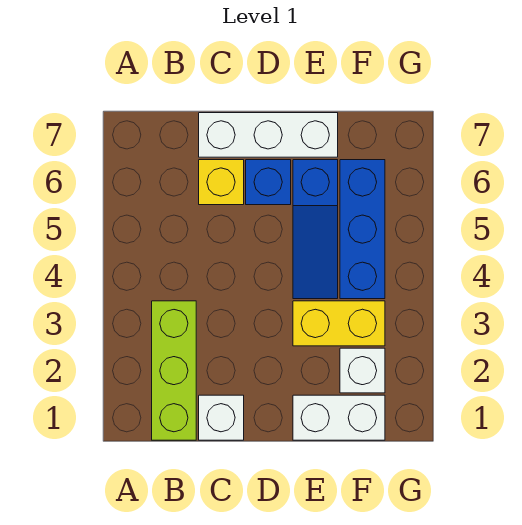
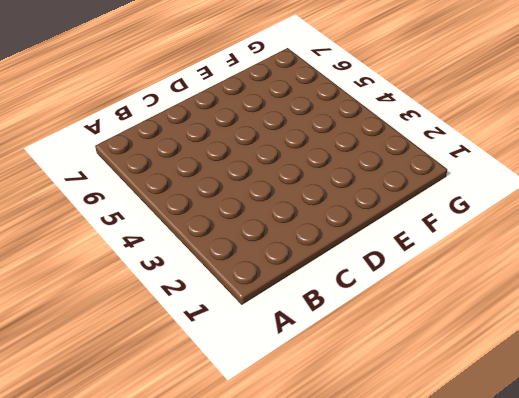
none -> lime brick B1:B3 level 1
none -> white brick C1 level 1

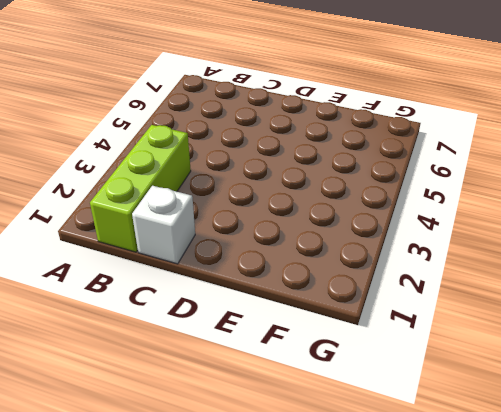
none -> yellow brick C6 level 1
none -> white brick C7:E7 level 1

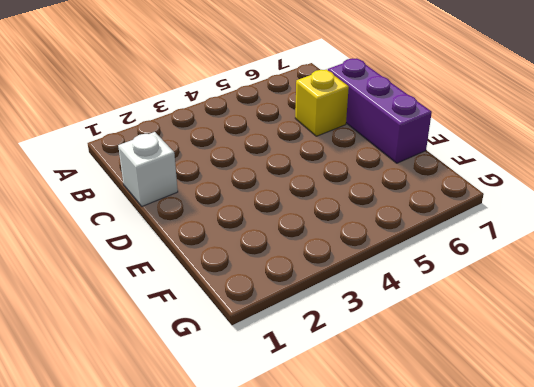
purple brick C7:E7 level 1 -> white brick C7:E7 level 1
none -> lime brick B1:B3 level 1
none -> blue brick D6 level 1

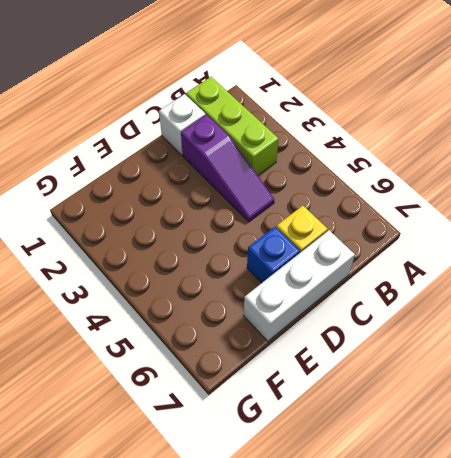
purple slope C2:C4 level 1 top 2 -> none
none -> white brick E1:F1 level 1
none -> yellow brick E3:F3 level 1

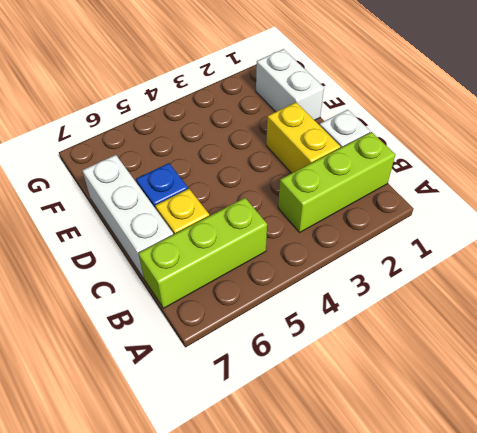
lime brick B5:B7 level 1 -> none
yellow brick C2:D2 level 1 -> yellow brick E3:F3 level 1
none -> blue slope E4:E6 level 1 top 6
none -> white brick F2 level 1

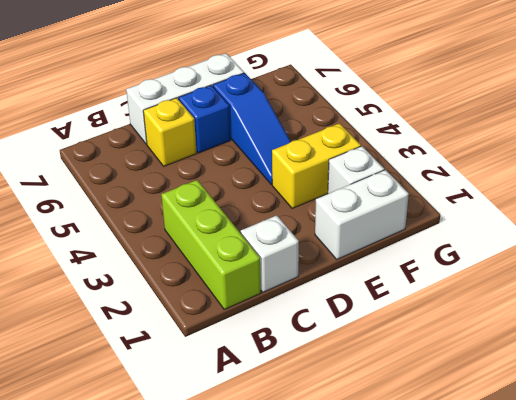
none -> blue brick F4:F6 level 1

